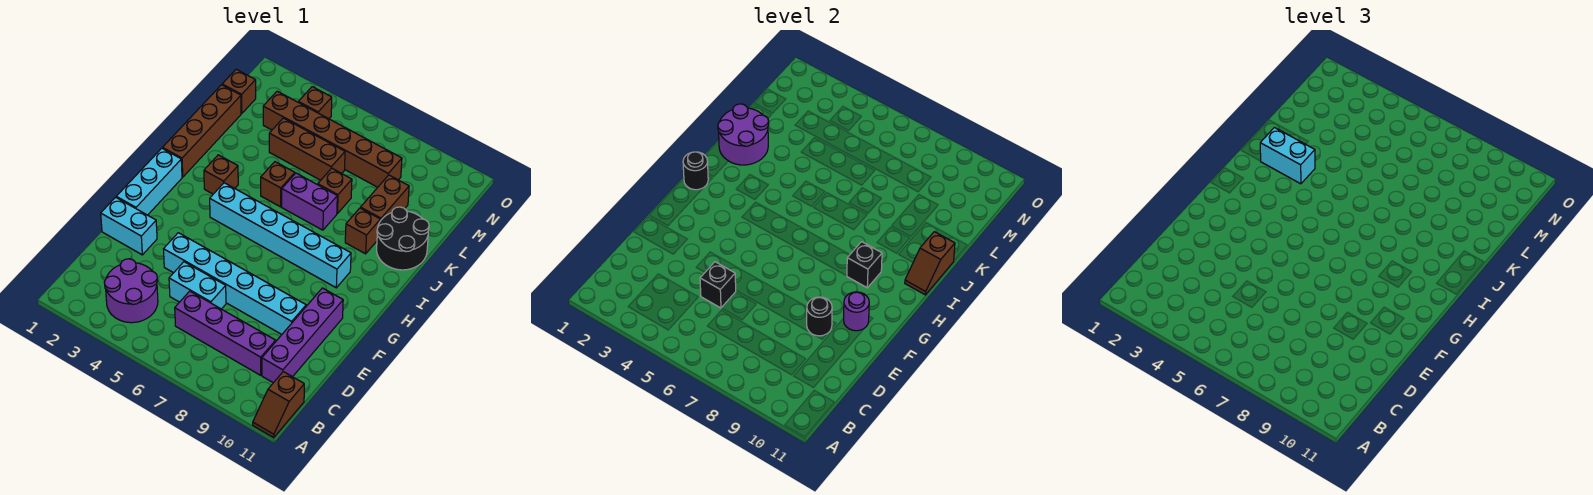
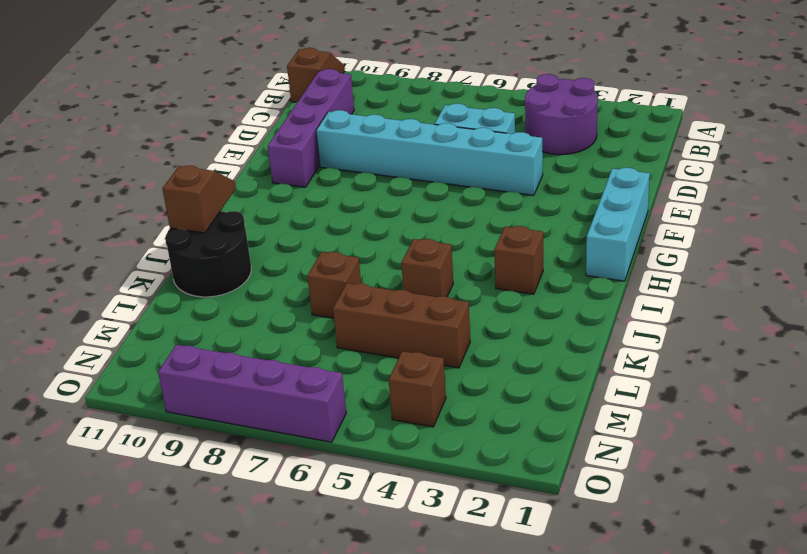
purple brick O6:O9 level 1 -> purple brick C6:C9 level 1
none -> cyan brick E1:E2 level 1
none -> cyan brick H4:H9 level 1
none -> brown brick I1:L1 level 1

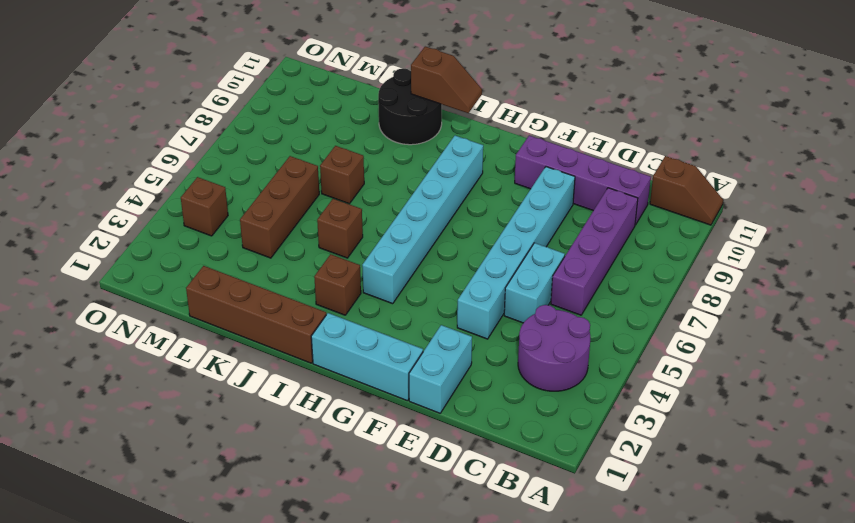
none -> purple brick J6:J7 level 1
none -> brown brick J9 level 1
none -> brown brick K9:L9 level 1

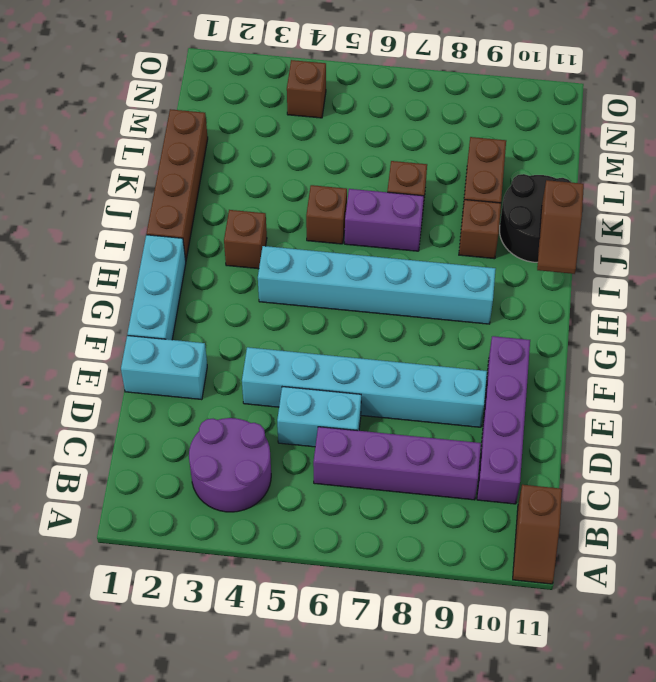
none -> brown brick L4:L6 level 1
none -> brown brick M1 level 1
none -> brown brick M3:M8 level 1

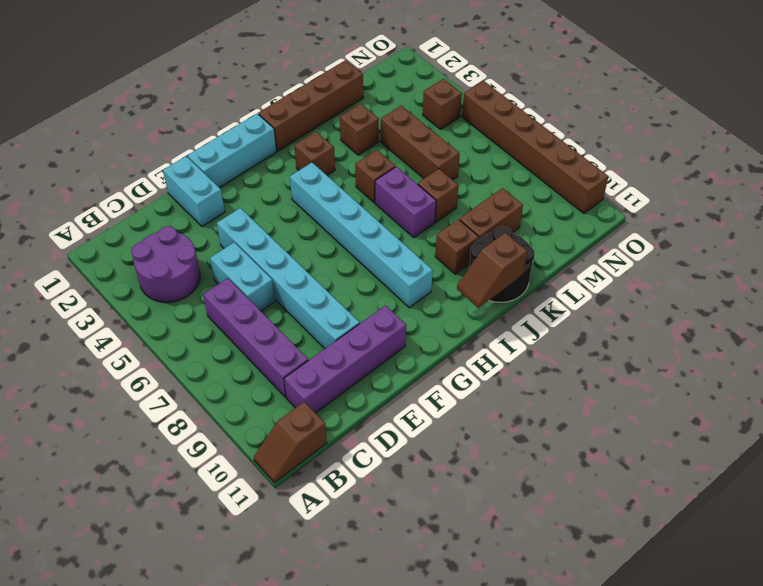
brown brick K3 level 1 -> brown brick M1 level 1
brown brick O5:O10 level 1 -> brown brick M3:M8 level 1
none -> black brick D5 level 2
none -> black round brick E9 level 2
none -> purple round brick F10 level 2

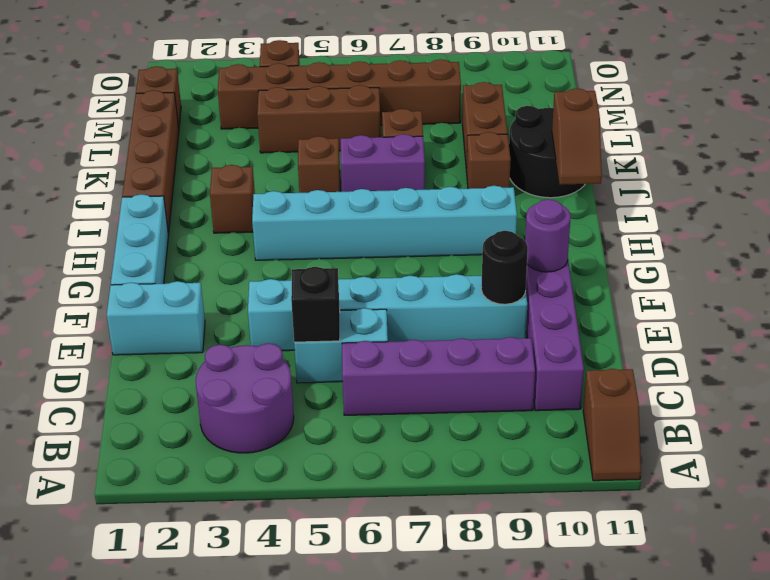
none -> black round brick H1 level 2
none -> black brick H9 level 2
none -> purple round brick J1:K2 level 2

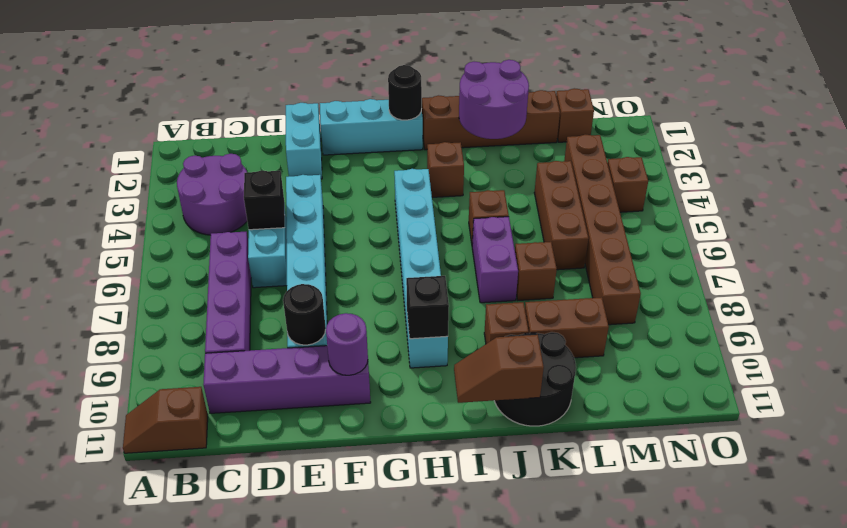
none -> cyan brick J2:J3 level 3

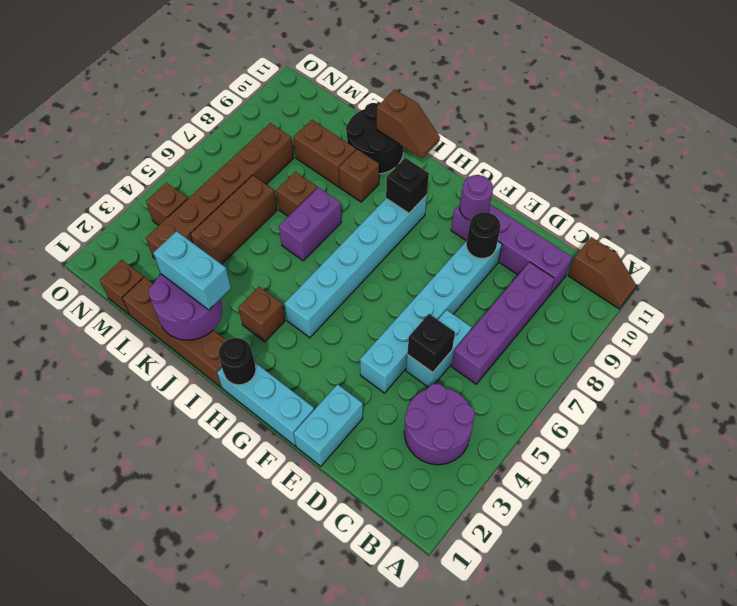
cyan brick J2:K2 level 3 -> cyan brick J2:J3 level 3
none -> brown brick J5 level 1

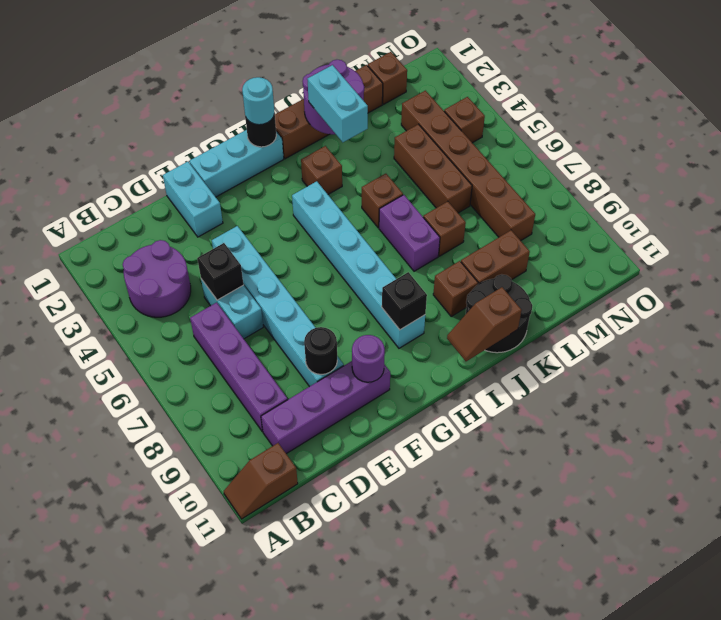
cyan round brick H1 level 3 -> none

